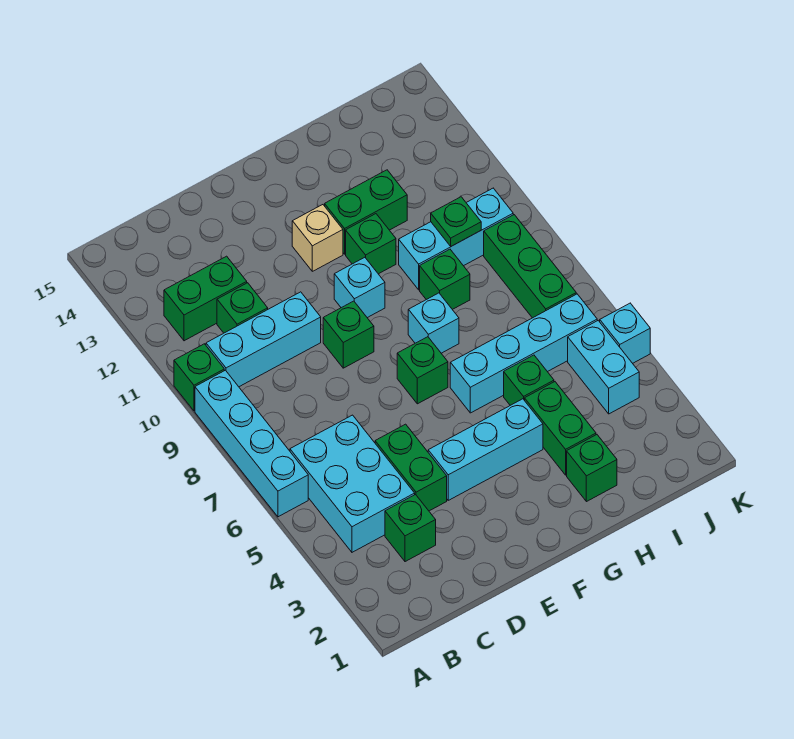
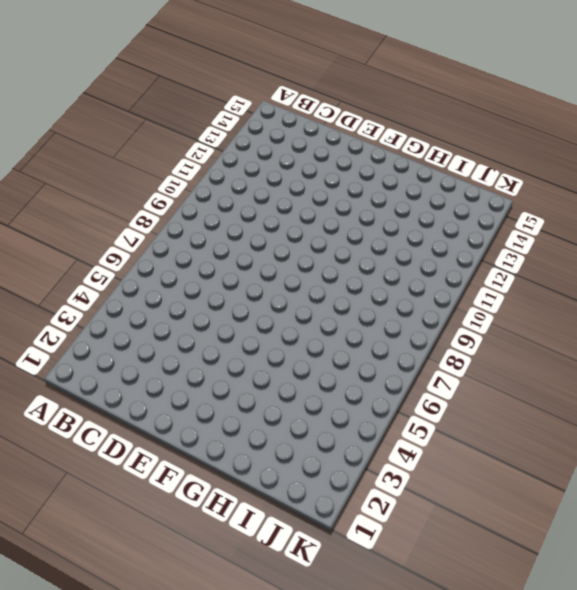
none -> cyan brick A6:A9 level 1
none -> green brick A10 level 1
none -> cyan brick B4:C6 level 1

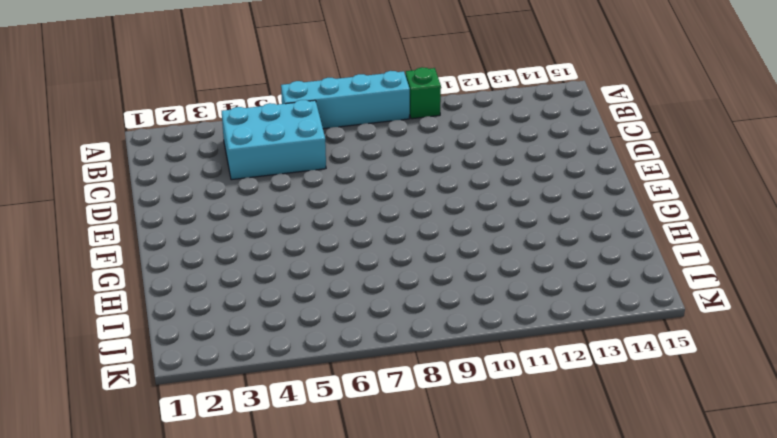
none -> cyan brick B10:D10 level 1
none -> green brick B12:C12 level 1
none -> green brick C3 level 1

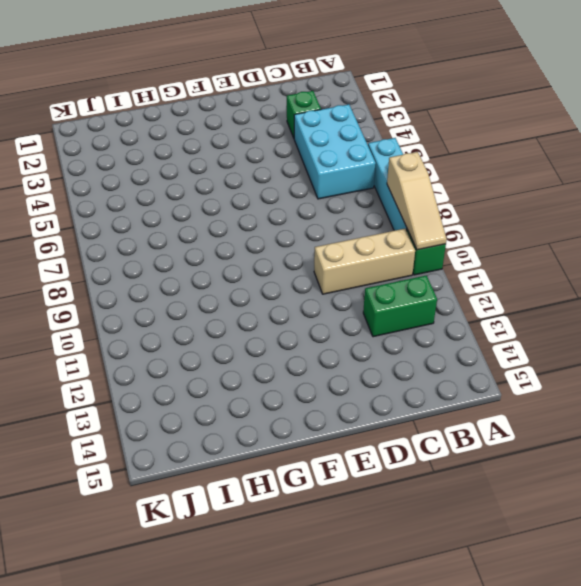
tan slope A8:A10 level 2 top 8 -> none
tan brick B10:D10 level 1 -> cyan brick B10:D10 level 1
none -> green brick C11 level 1
none -> green brick D4:D5 level 1
none -> cyan brick E4:G4 level 1

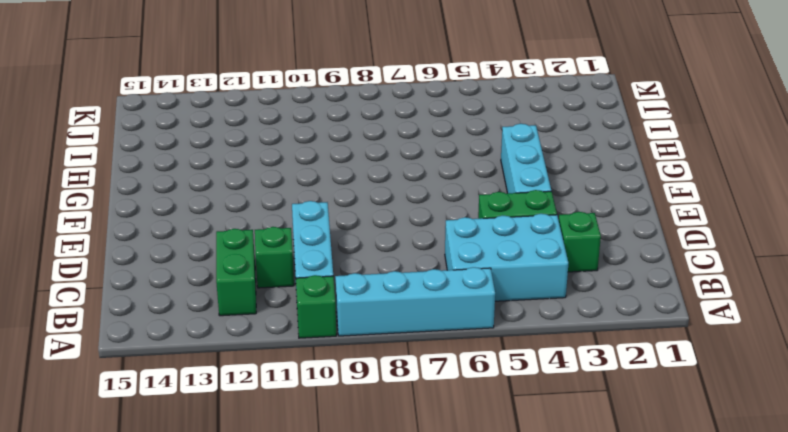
none -> green brick E9 level 1
none -> green brick F7 level 1
none -> cyan brick F10 level 1

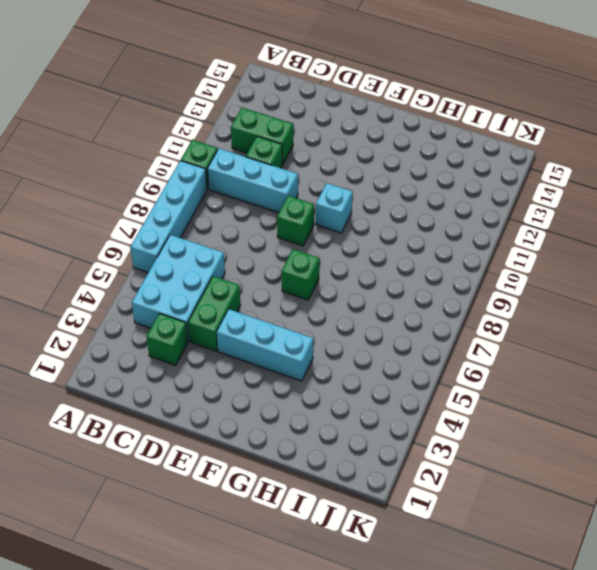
none -> tan brick F12 level 1
none -> cyan brick G6:J6 level 1
none -> cyan brick G8 level 1

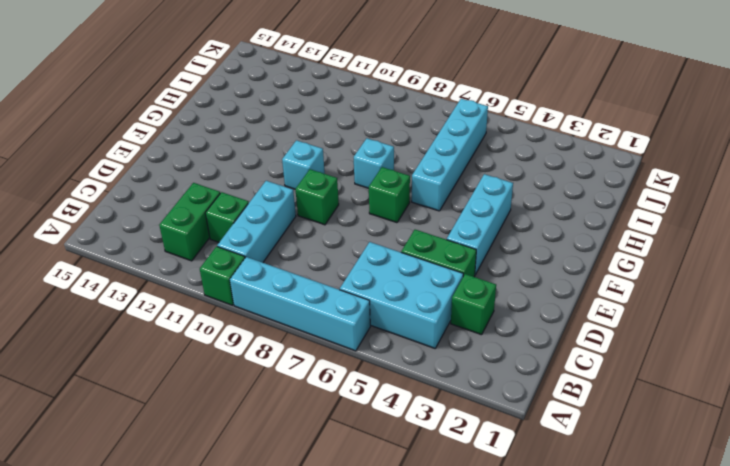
none -> tan brick F12 level 1
none -> green brick G11 level 1
none -> green brick G12:H12 level 1

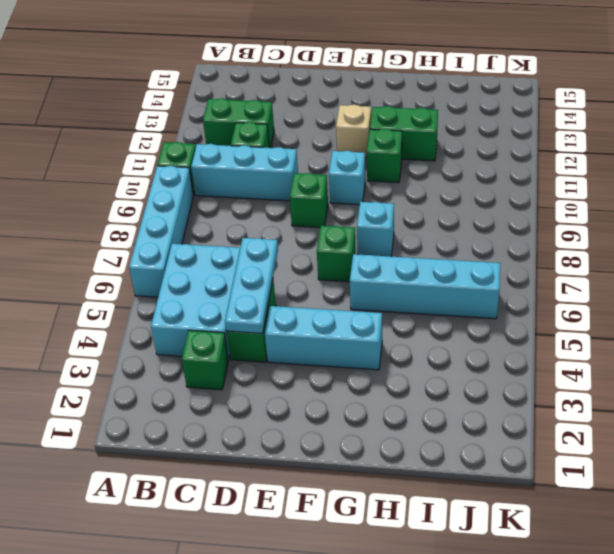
cyan plate D4:D6 level 2 -> none
none -> green brick H2 level 1
none -> green brick H3:H4 level 1
none -> green brick H5 level 1

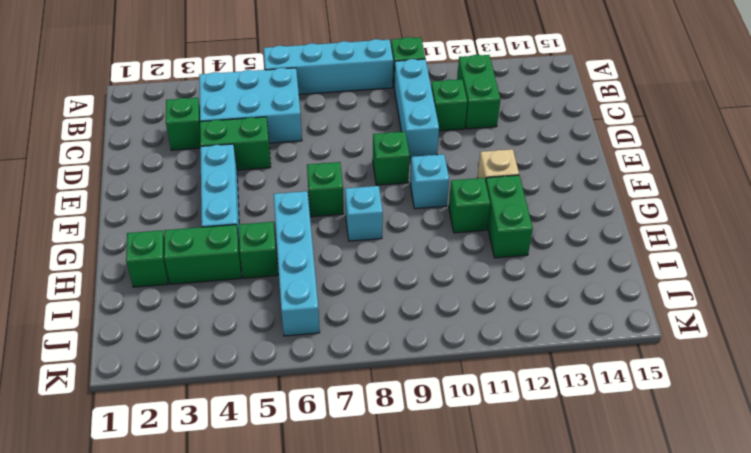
none -> green brick H9 level 1
none -> cyan brick H10:J10 level 1
none -> cyan brick J4:J5 level 1

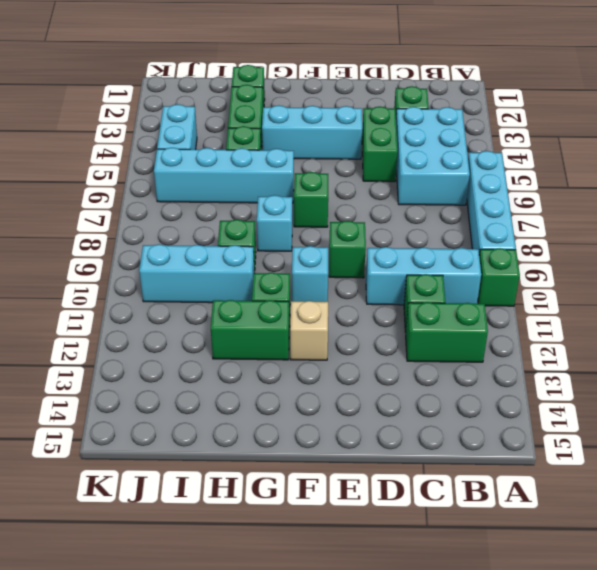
none -> green brick J7:J9 level 1
none -> cyan brick K5 level 1
none -> green plate I10 level 2

